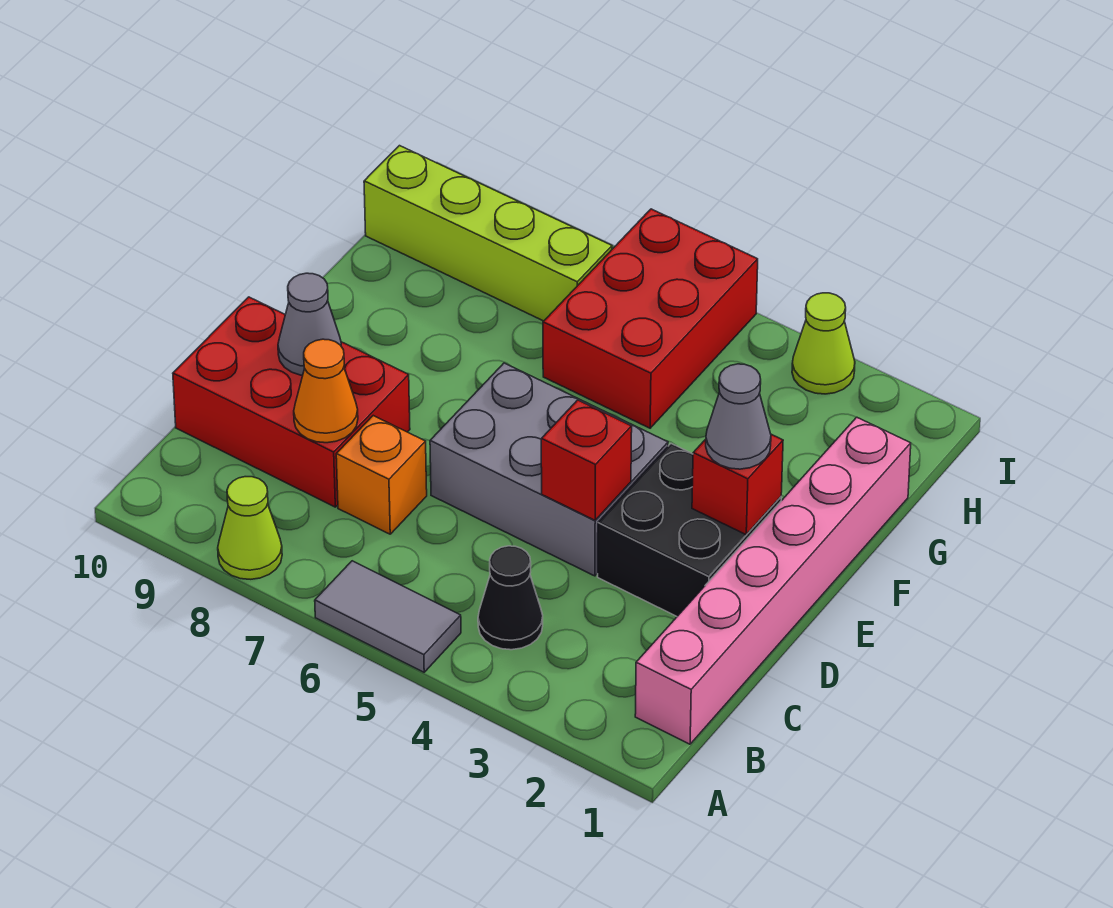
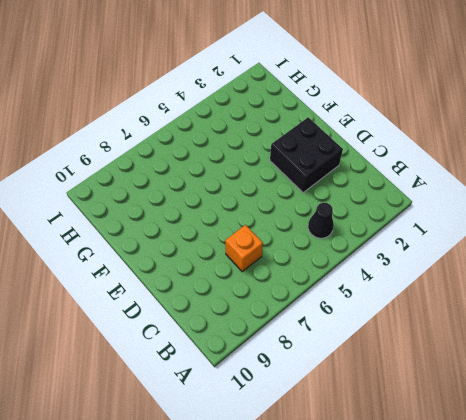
none -> grey tile A5:A6 level 1
none -> lime cone A8 level 1
none -> pink brick B1:G1 level 1

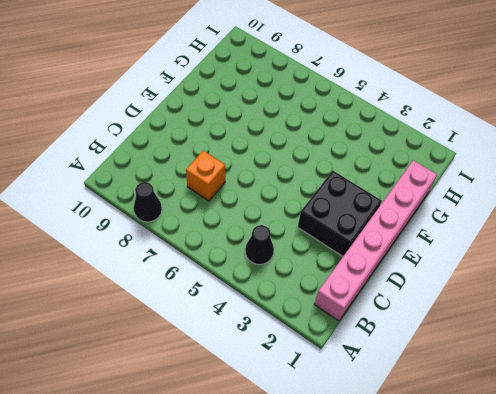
black cone A8 level 1 -> lime cone A8 level 1
none -> grey tile A5:A6 level 1
none -> red brick C8:D10 level 1
none -> grey brick D4:E6 level 1

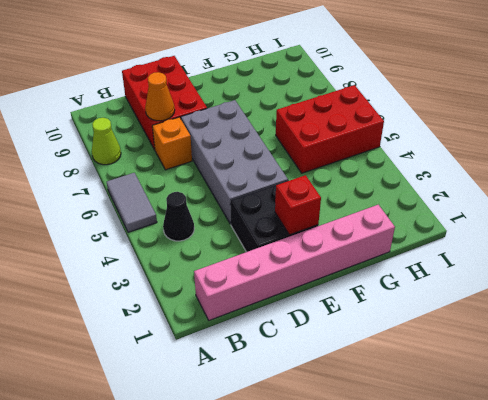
grey brick D4:E7 level 1 -> grey brick D4:E6 level 1
none -> lime brick H7:H10 level 1
none -> lime cone I3 level 1
none -> red brick D4 level 2

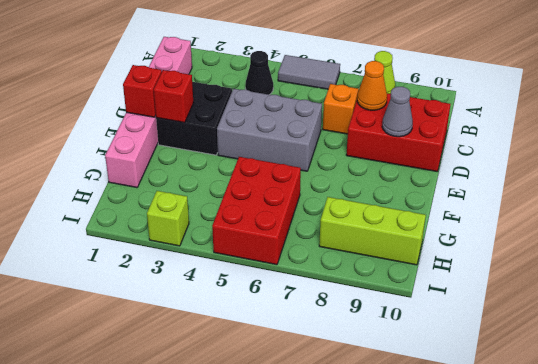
red brick E1 level 2 -> red brick D4 level 2
lime brick H8:H10 level 1 -> lime brick H7:H10 level 1
lime brick I3 level 1 -> lime cone I3 level 1
none -> grey cone E2 level 3

